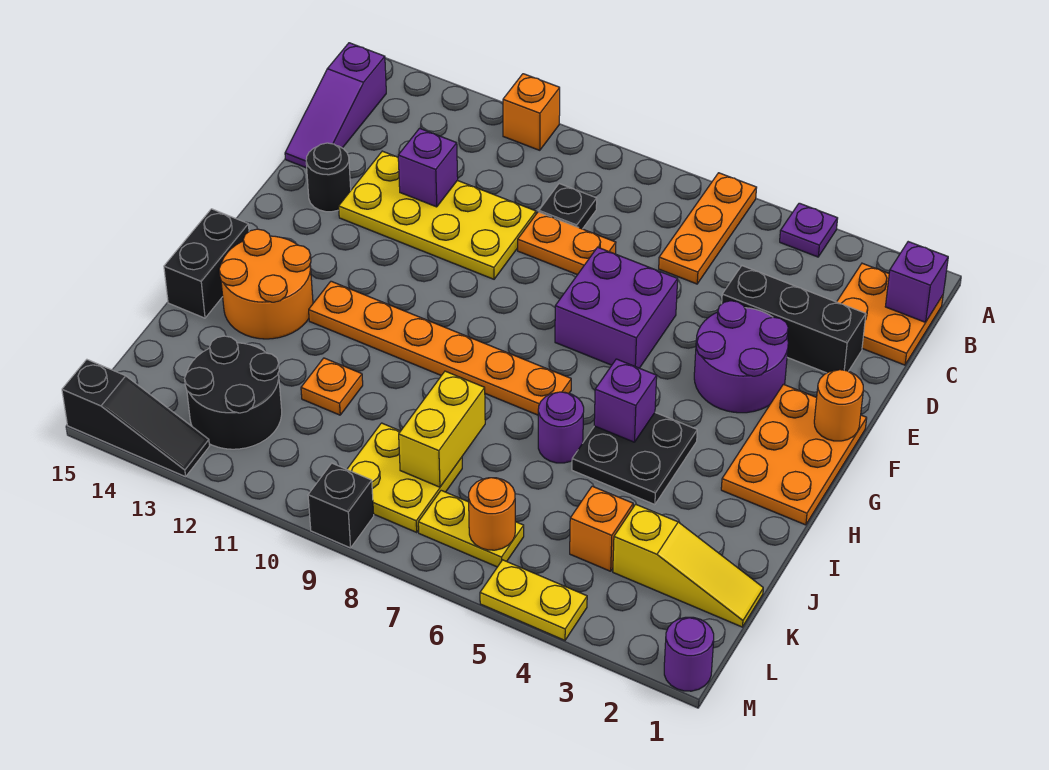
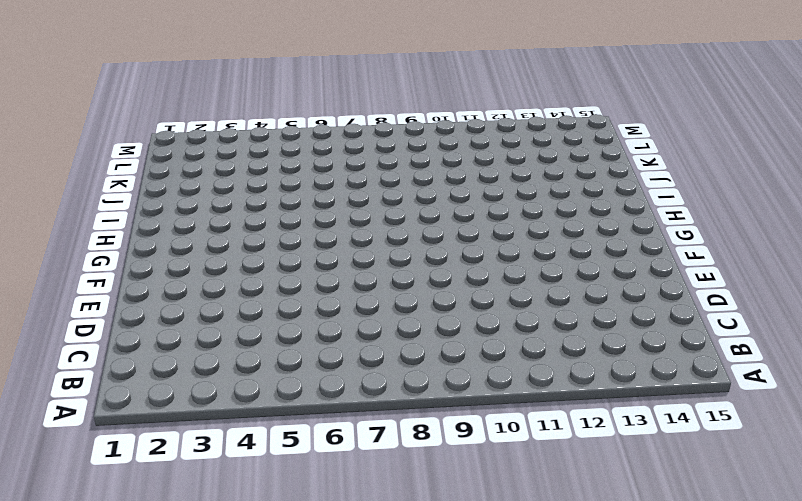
none -> purple plate A4 level 1
none -> orange plate A6:C6 level 1
none -> orange brick A11 level 1
none -> orange plate B1:C2 level 1

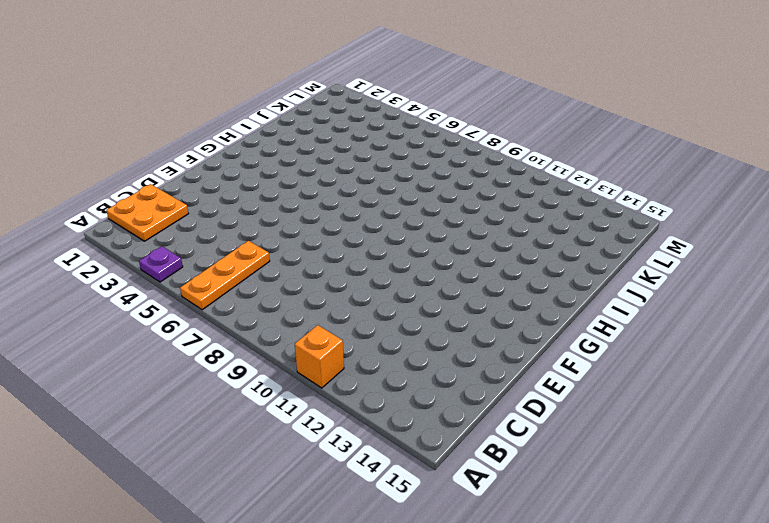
none -> purple slope B15:D15 level 1 top B
none -> black plate C9 level 1
none -> black brick D2:D4 level 1
none -> orange plate D8:D9 level 1

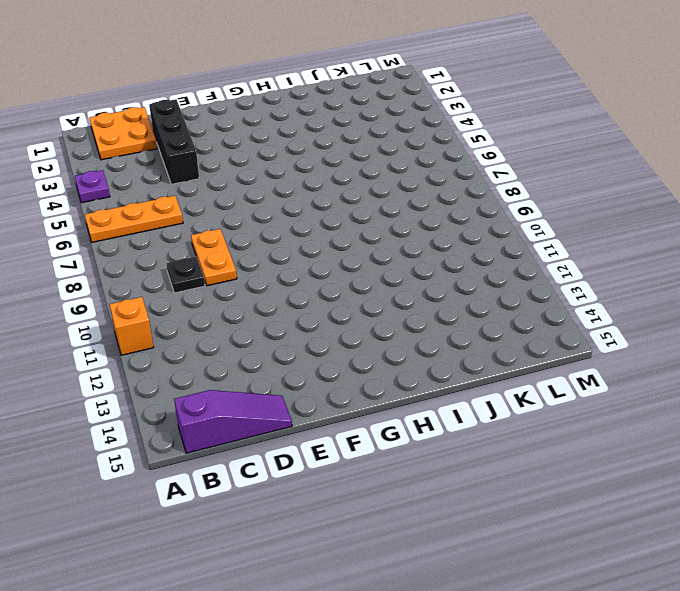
none -> yellow plate D10:E13 level 1
none -> purple round brick E3:F4 level 1
none -> purple brick E6:F7 level 1
none -> black round brick E14 level 1

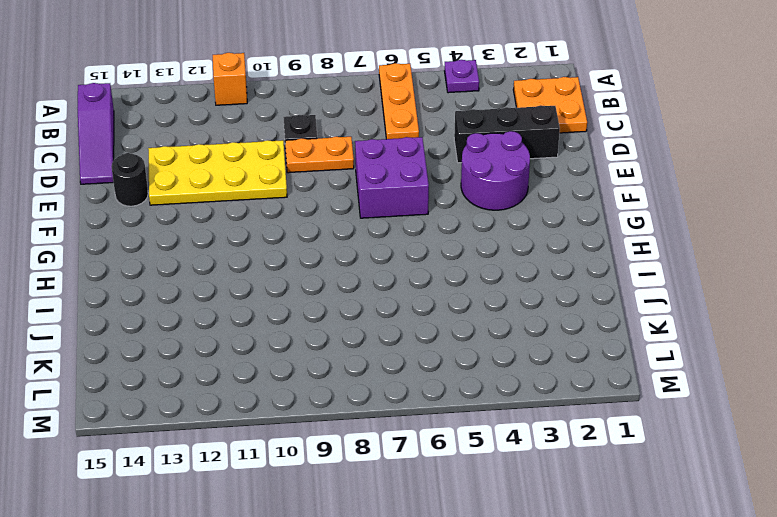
none -> orange plate F1:H2 level 1
none -> black plate H4:I5 level 1
none -> orange plate H7:H12 level 1
none -> orange round brick H13:I14 level 1

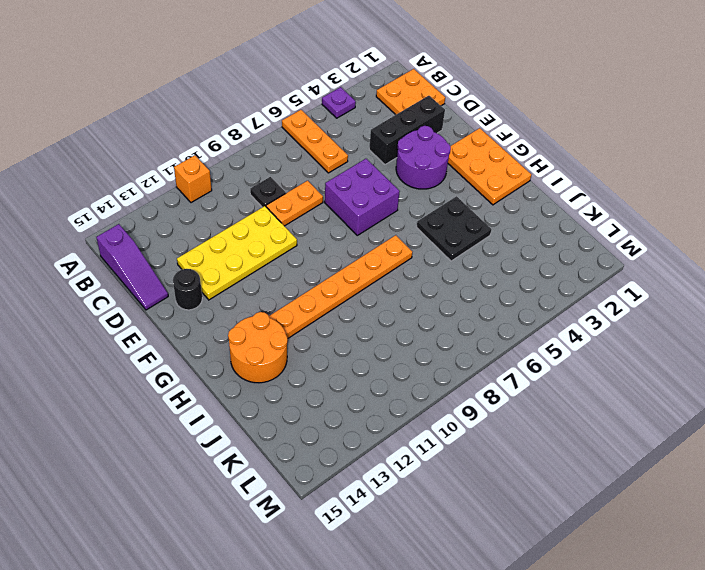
none -> black brick H15:I15 level 1
none -> purple round brick I6 level 1
none -> orange plate J11 level 1
none -> yellow slope K1:K3 level 1 top 3

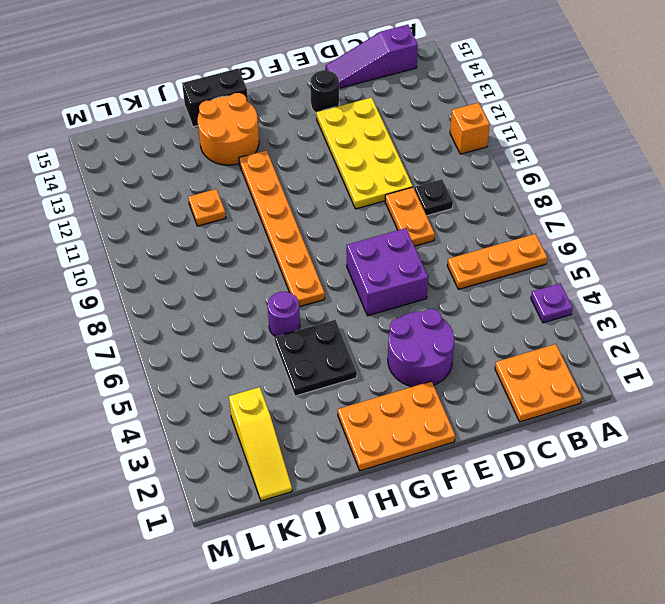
none -> black brick D2:D4 level 1
none -> orange brick K4 level 1
none -> yellow plate K8:L9 level 1
none -> black round brick K12:L13 level 1

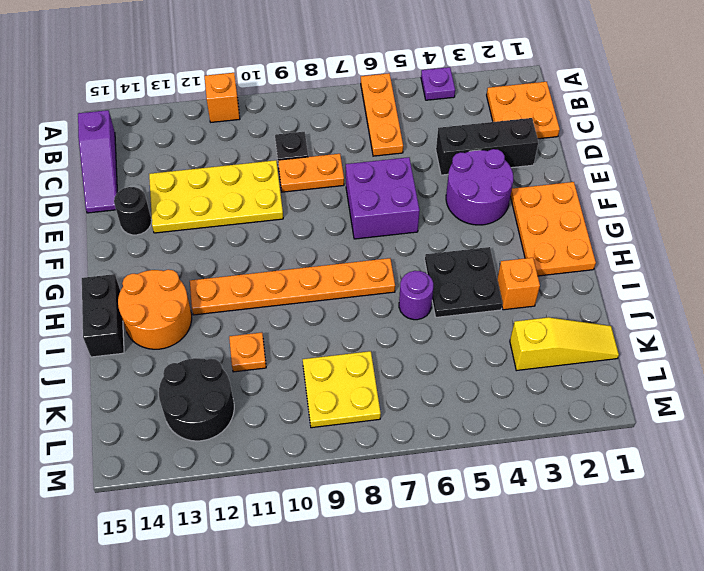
orange brick I3 level 1 -> orange brick K4 level 1
none -> yellow plate L6:L7 level 1
none -> purple round brick M1 level 1
none -> yellow plate M4:M5 level 1
none -> black brick M9 level 1

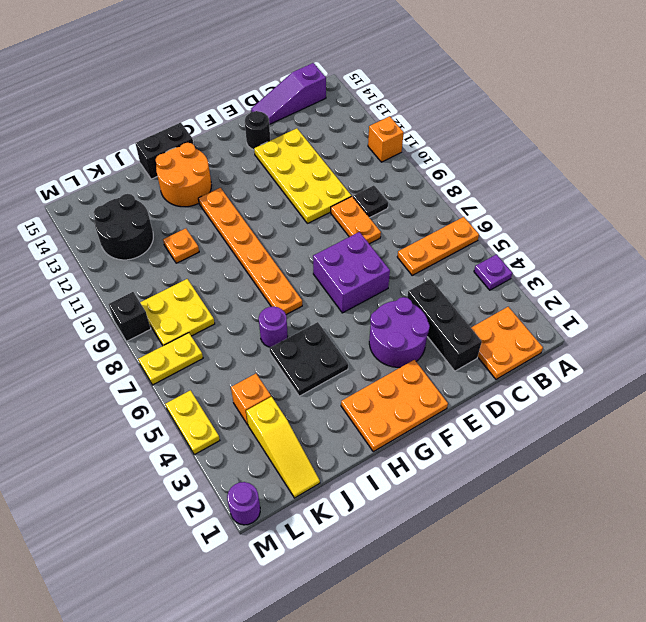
yellow plate L7:M7 level 1 -> yellow plate L6:L7 level 1
none -> black slope M13:M15 level 1 top 15
none -> purple brick B1 level 2
none -> purple brick D12 level 2
none -> orange round brick F1 level 2

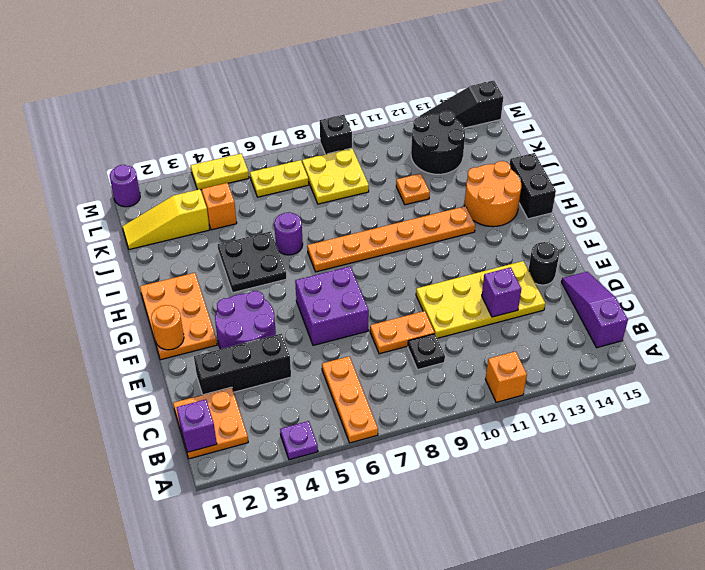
none -> purple brick H5 level 2
none -> yellow brick J8:K8 level 2
none -> orange round brick L6 level 2

